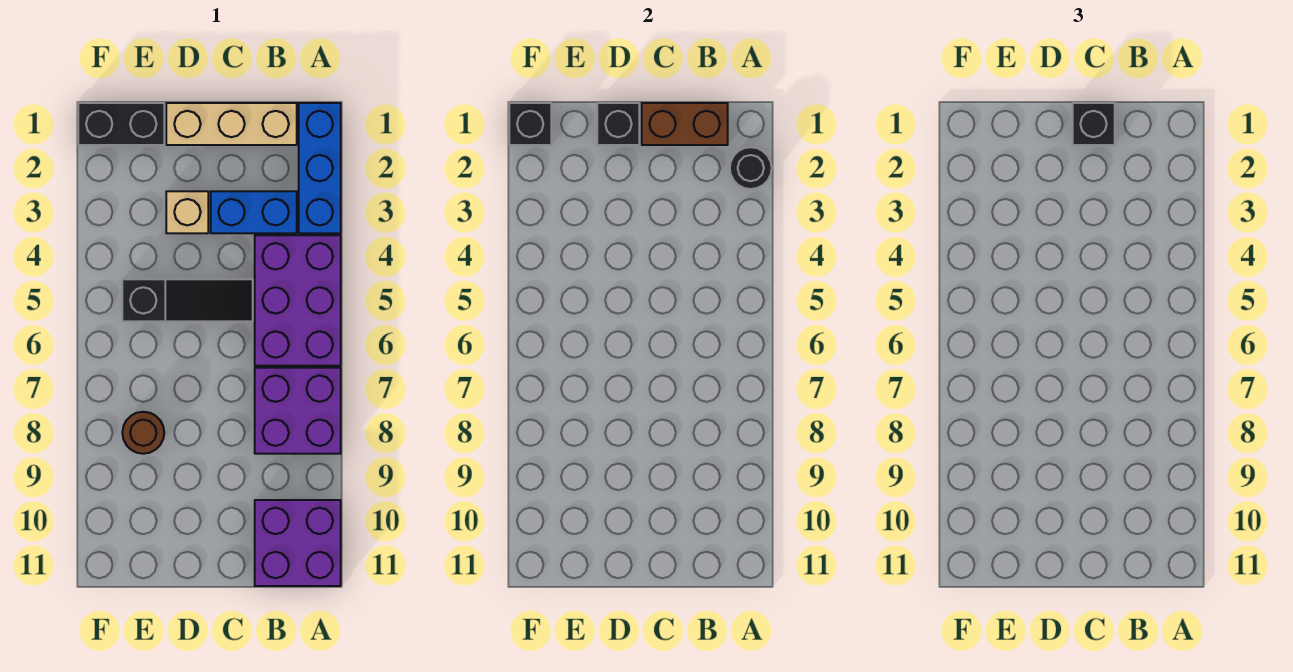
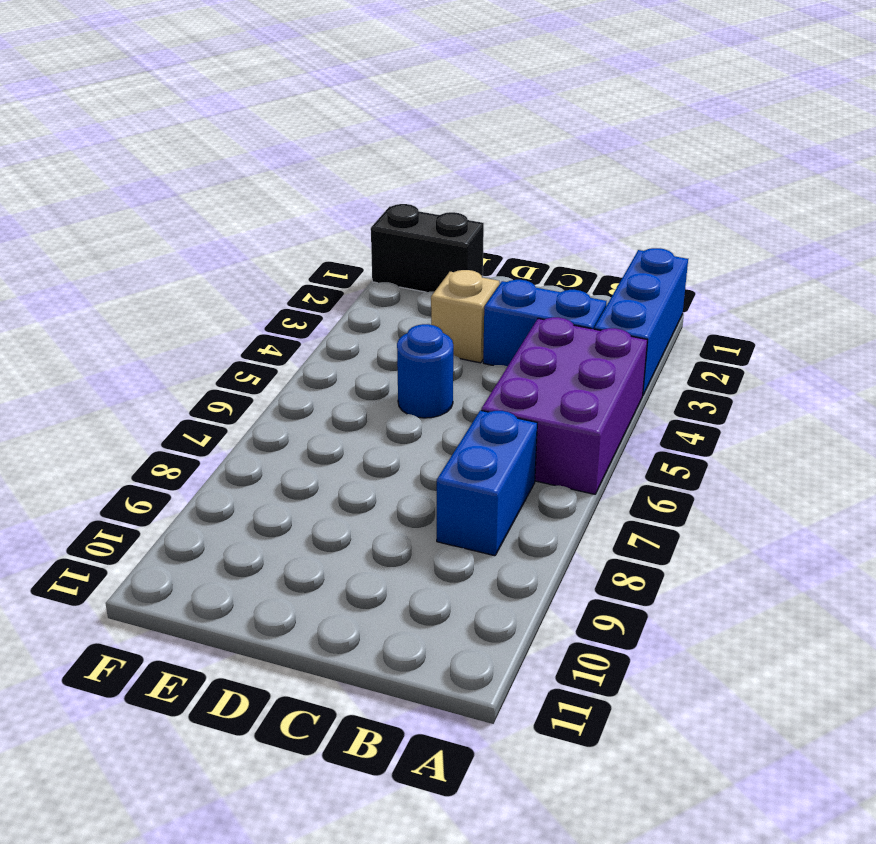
blue brick B7:B8 level 1 -> purple brick A7:B8 level 1
blue round brick D5 level 1 -> black slope C5:E5 level 1 top E
none -> purple brick A10:B11 level 1
none -> tan brick B1:D1 level 1
none -> brown round brick E8 level 1

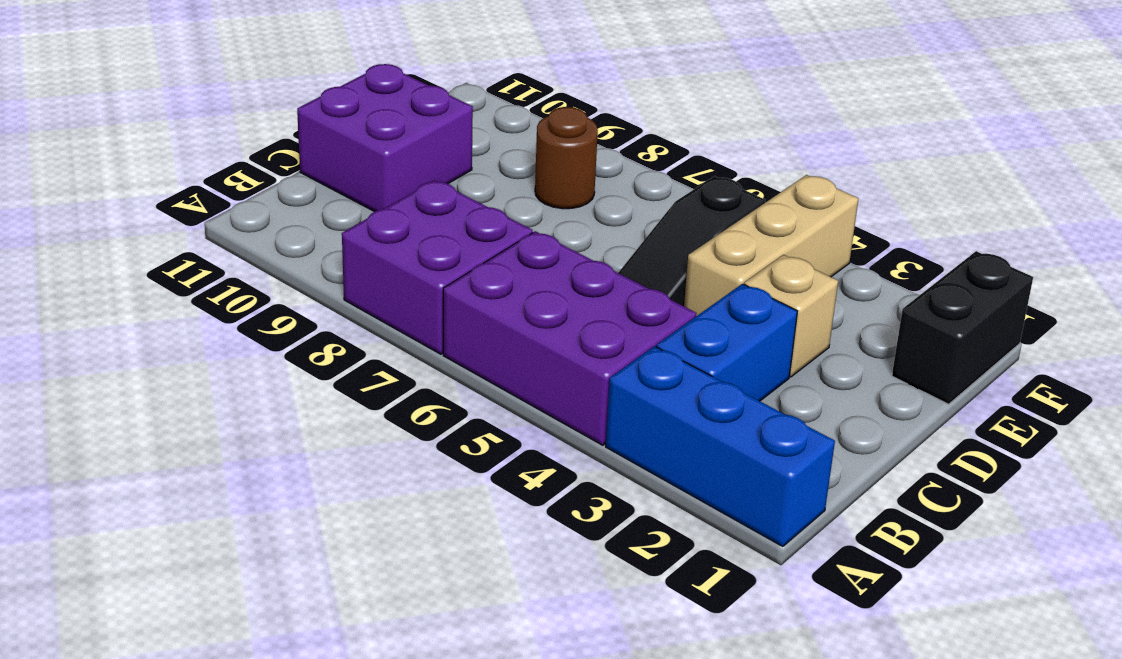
purple brick C10:D11 level 1 -> purple brick A10:B11 level 1
tan brick D4:F4 level 1 -> tan brick B1:D1 level 1
none -> black round brick A2 level 2
none -> brown brick B1:C1 level 2
none -> black brick D1 level 2

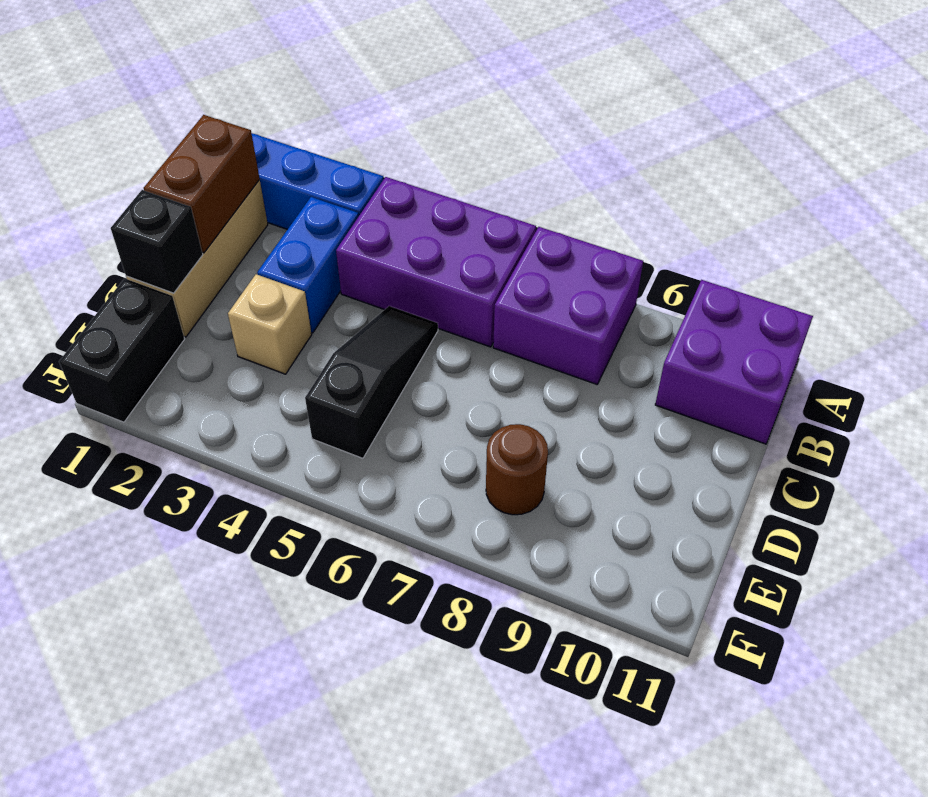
none -> black round brick A2 level 2
none -> black brick F1 level 2
none -> black brick C1 level 3

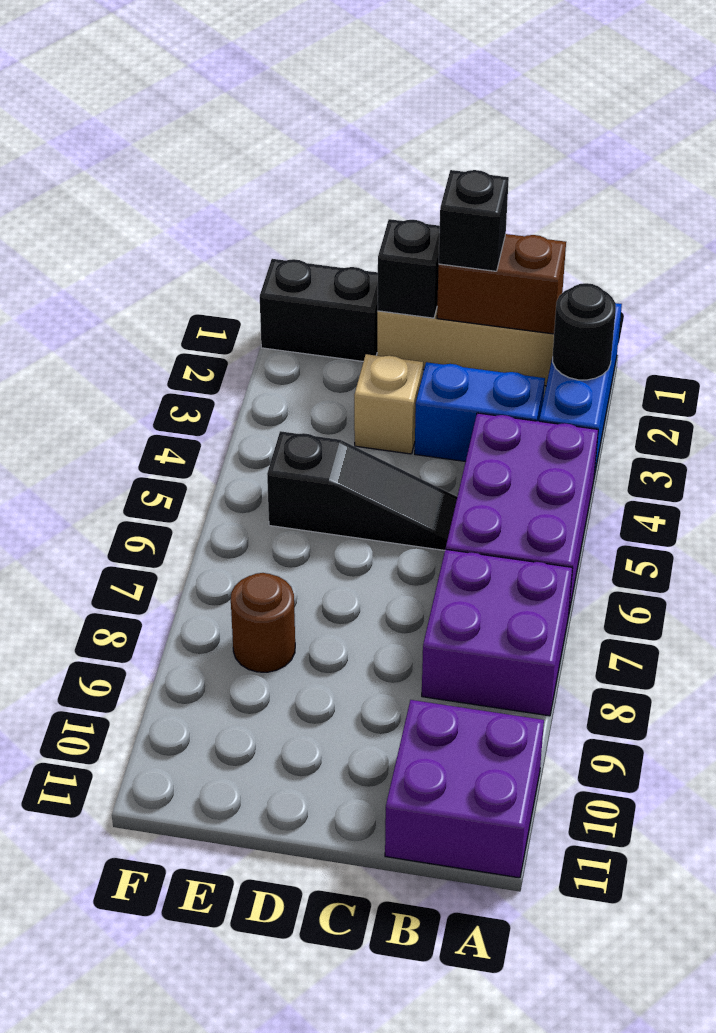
none -> black brick F1 level 2

